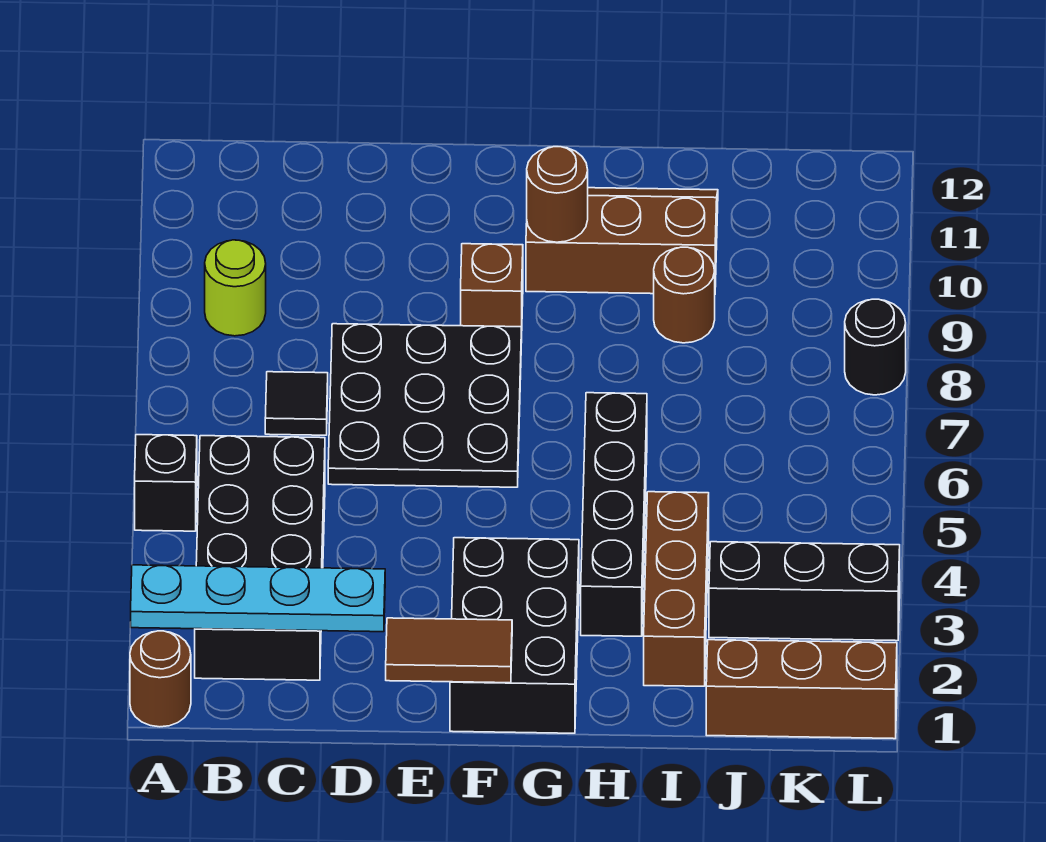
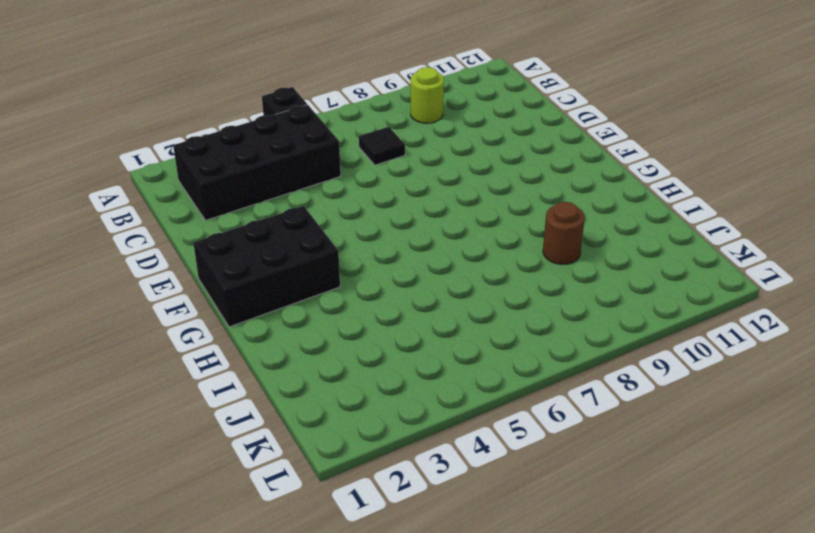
none -> brown round brick A1 level 1
none -> black plate D6:F8 level 1
none -> brown brick F9 level 1

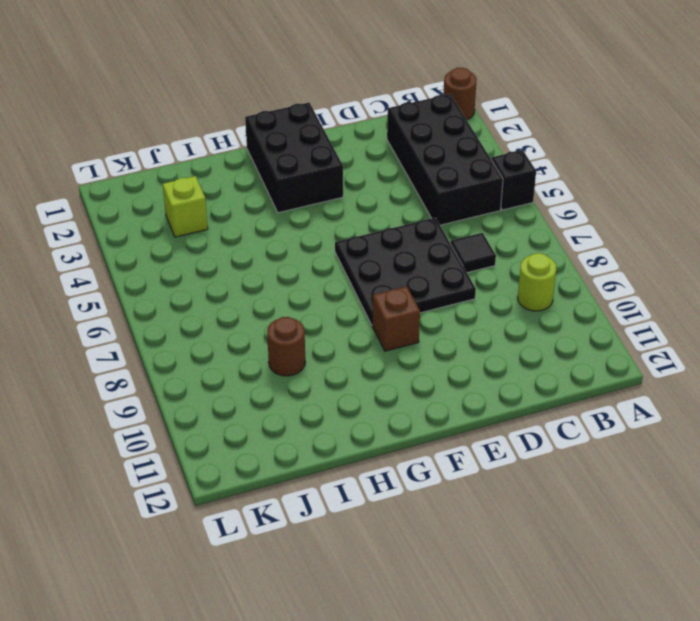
lime brick J3 level 1 -> black brick J3:L3 level 1
none -> brown slope G10:I11 level 1 top 10
none -> black brick H3:H6 level 1
none -> brown brick I2:I4 level 1

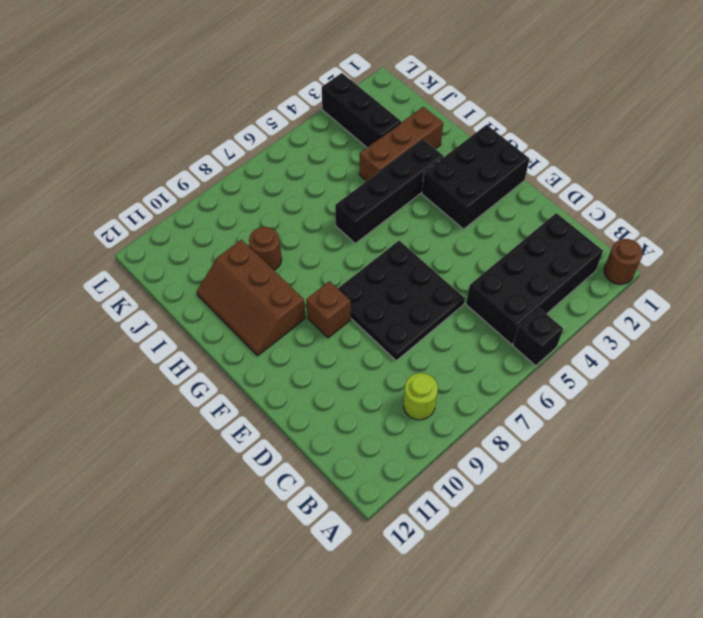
none -> black tile C7 level 1
none -> brown brick J1:L1 level 1
none -> black round brick L8 level 1

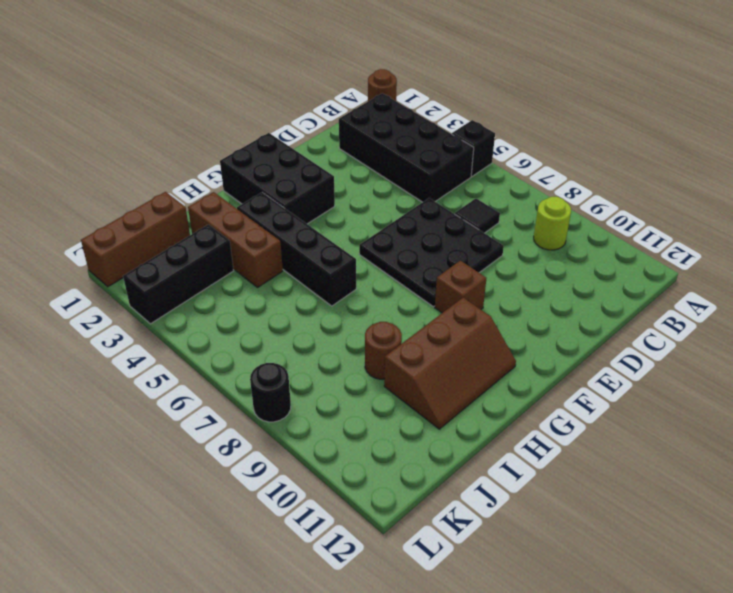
none -> cyan plate A2:D2 level 2
none -> brown tile E1:F1 level 2
none -> brown round brick G10 level 2

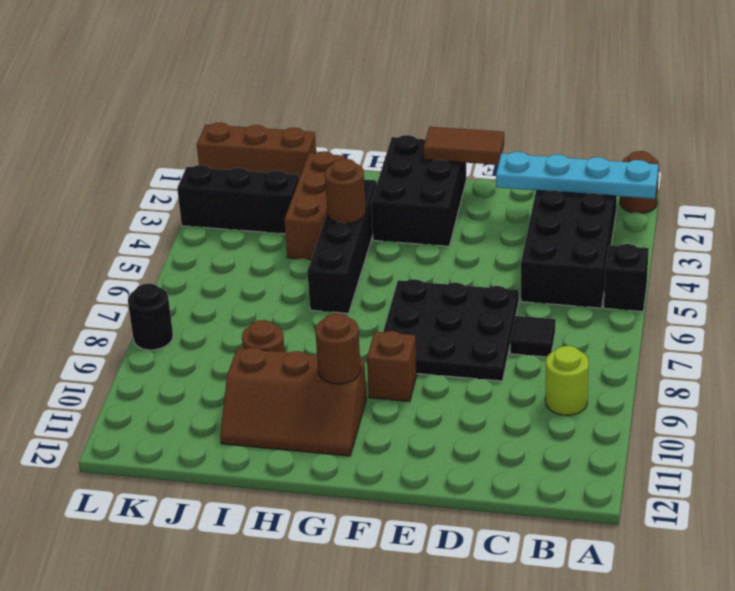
brown round brick H4 level 2 -> none

